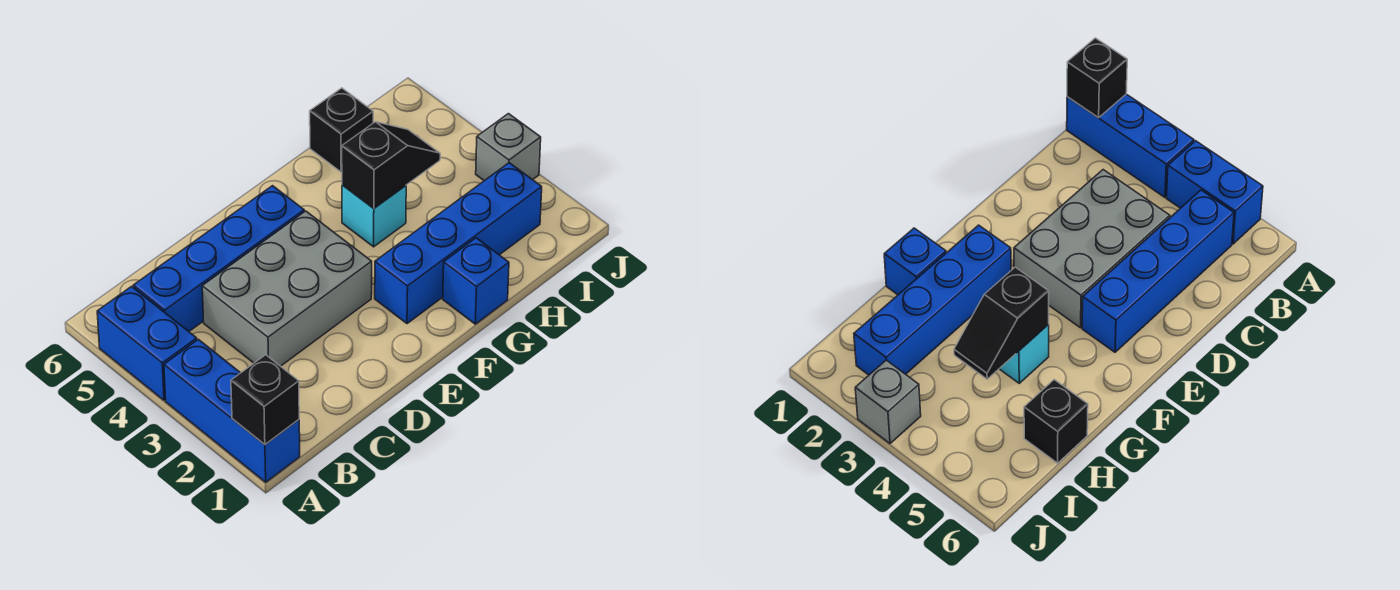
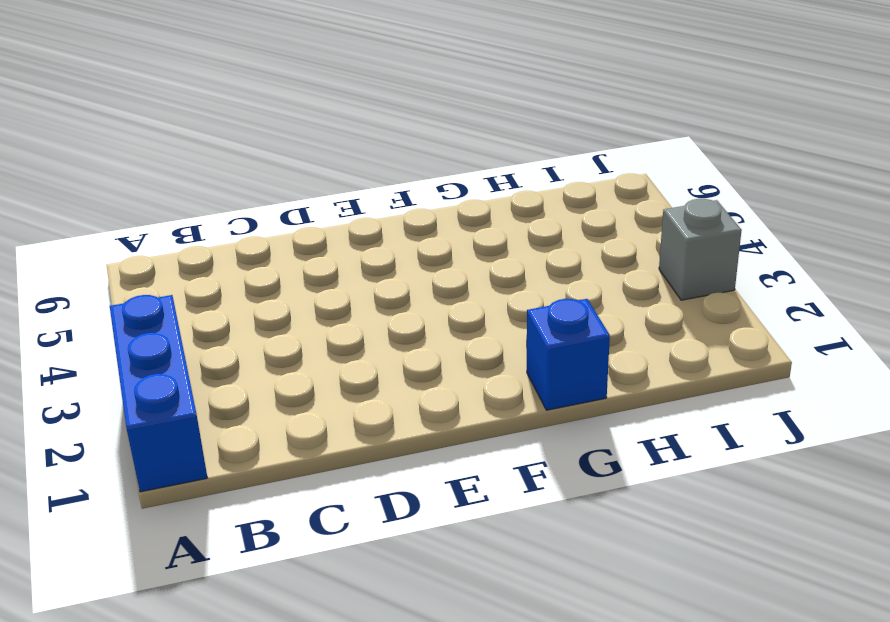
none -> blue brick A4:A5 level 1
none -> blue brick B5:E5 level 1

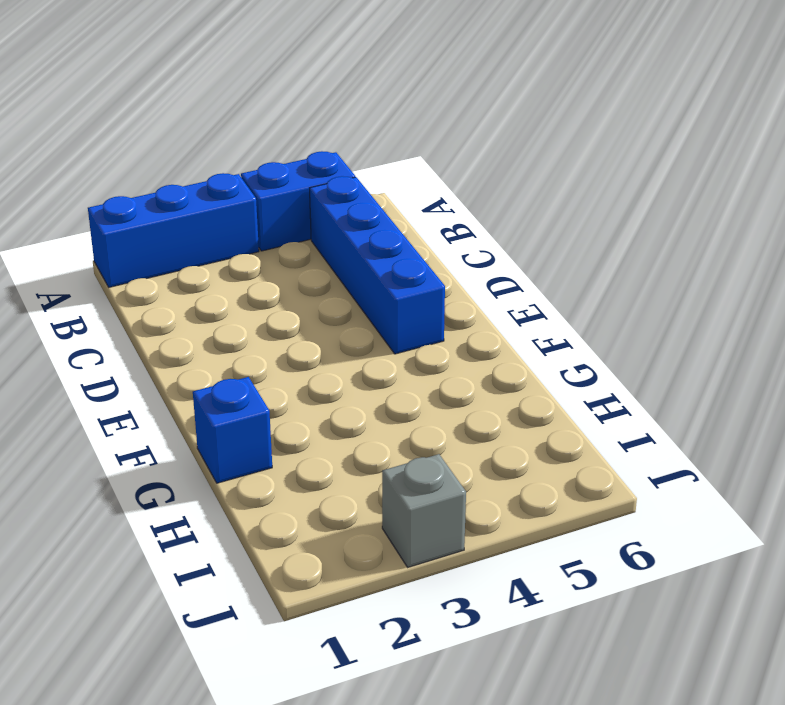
none -> grey brick C3:E4 level 1
none -> blue brick F2:I2 level 1

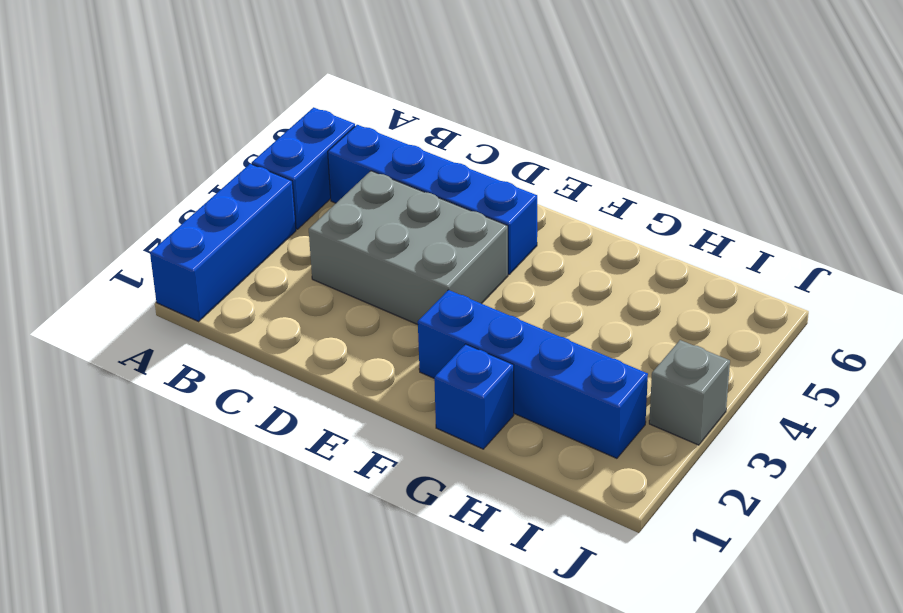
none -> cyan brick G4 level 1
none -> black brick H6 level 1

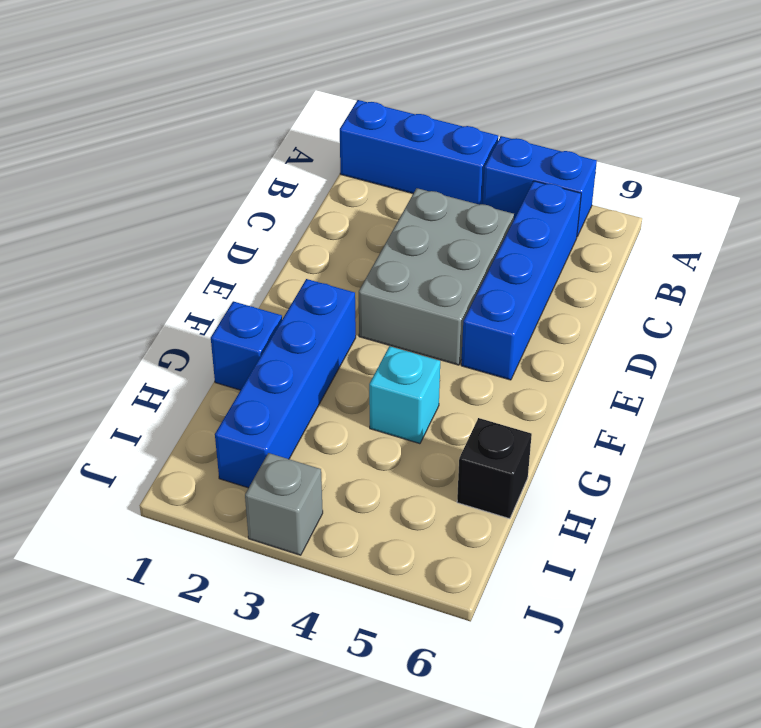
none -> black brick A1 level 2
none -> black slope G4:H4 level 2 top G

